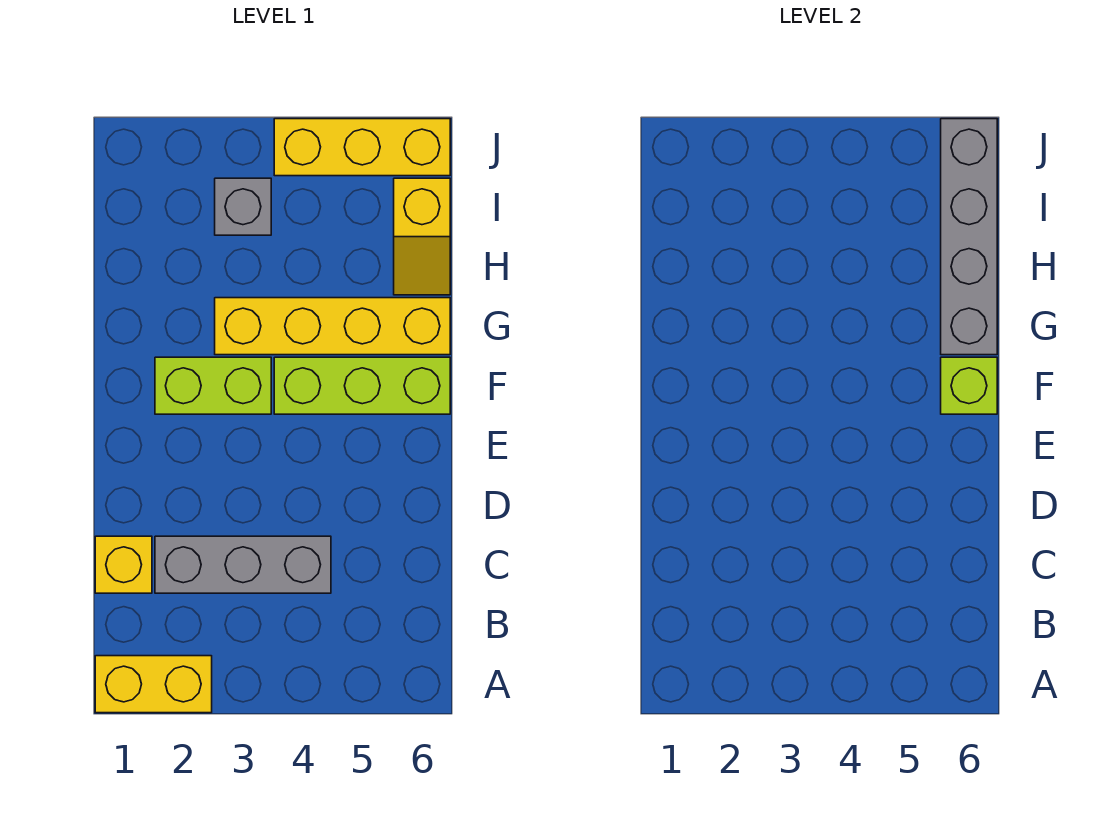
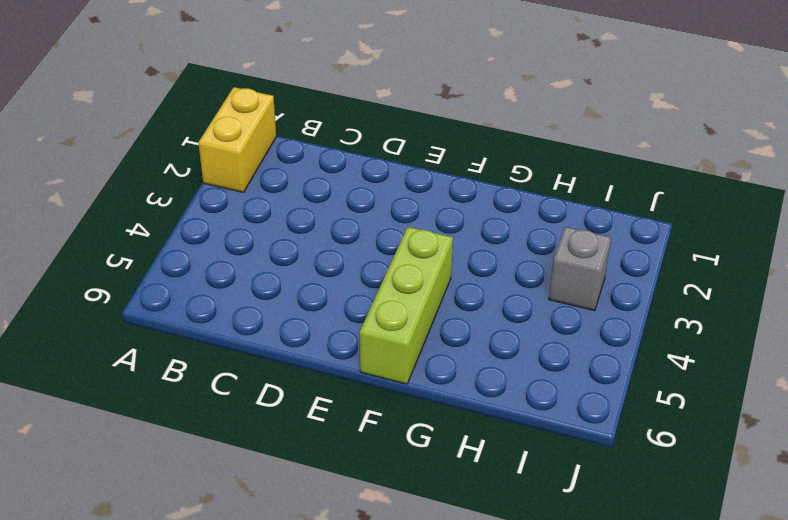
none -> yellow brick C1 level 1
none -> grey brick C2:C4 level 1

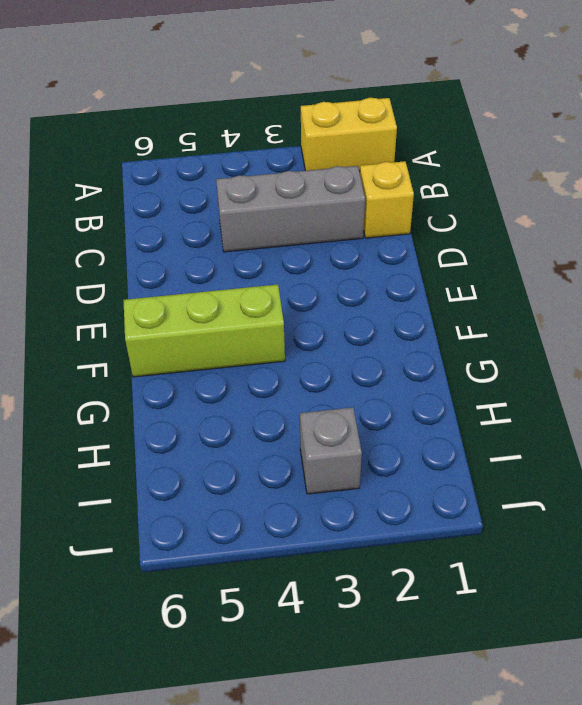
none -> lime brick F2:F3 level 1
none -> yellow brick G3:G6 level 1

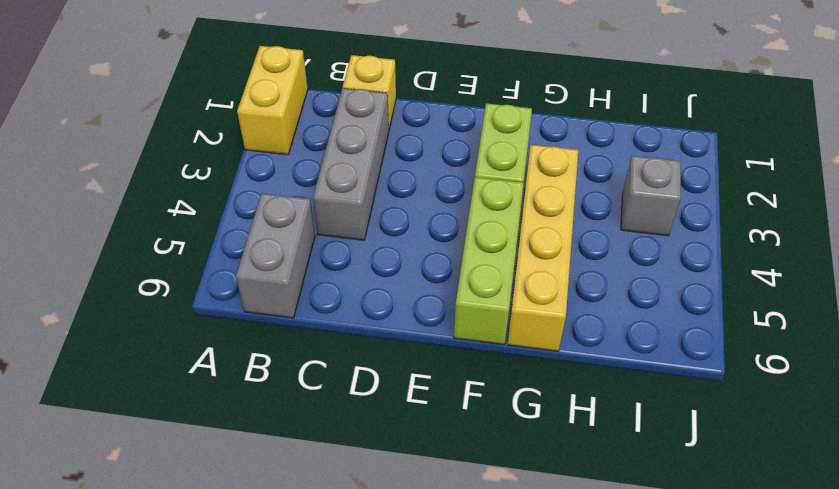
grey brick B5:B6 level 1 -> none
none -> yellow slope H6:I6 level 1 top I
none -> yellow brick J4:J6 level 1

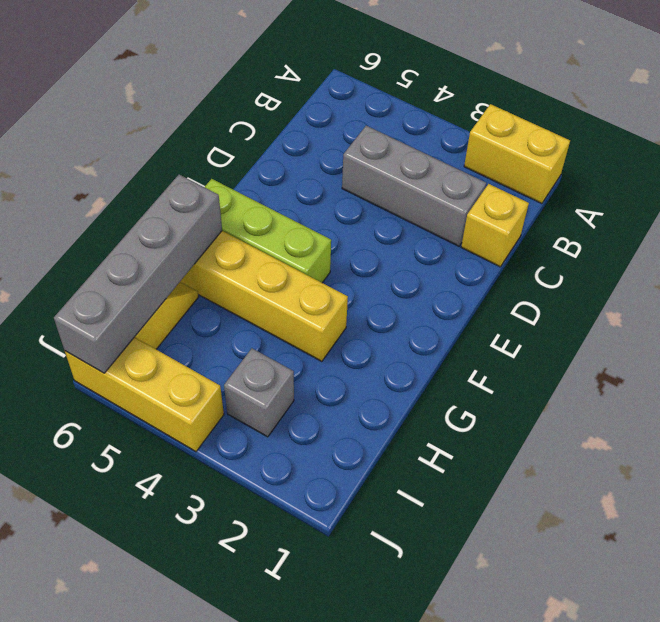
none -> lime brick F2:F3 level 1
none -> lime brick F6 level 2

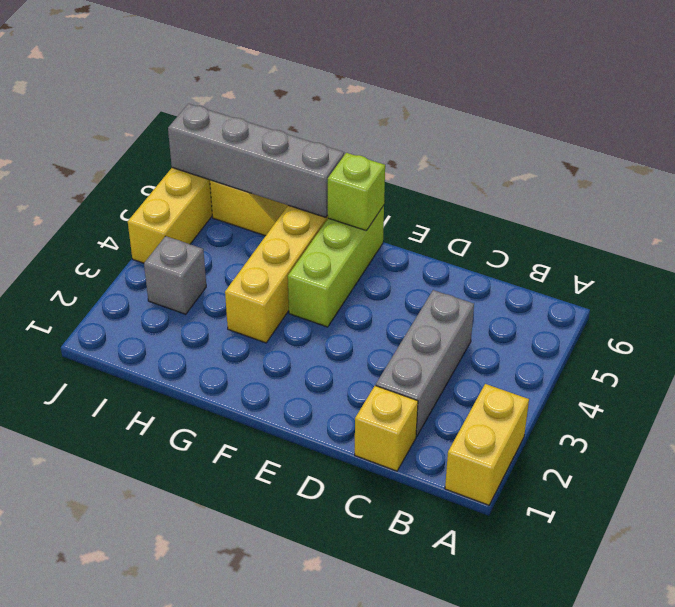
none -> lime brick F2:F3 level 1

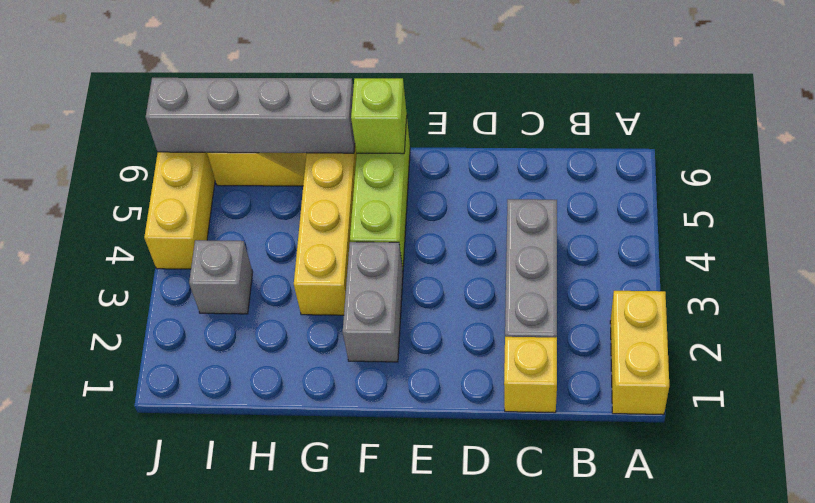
grey brick F2:F3 level 1 -> lime brick F2:F3 level 1

